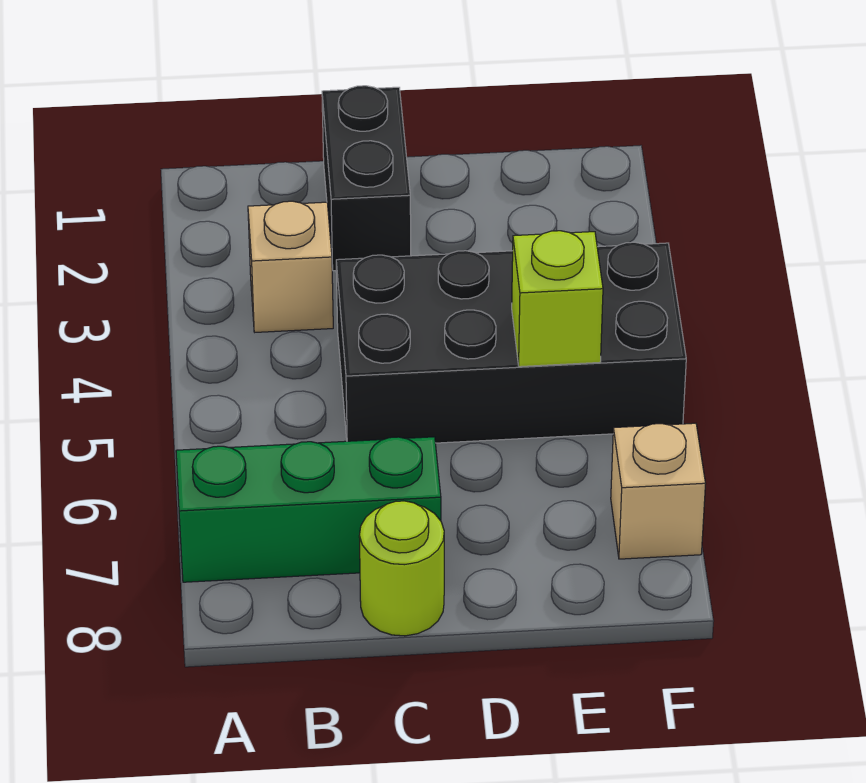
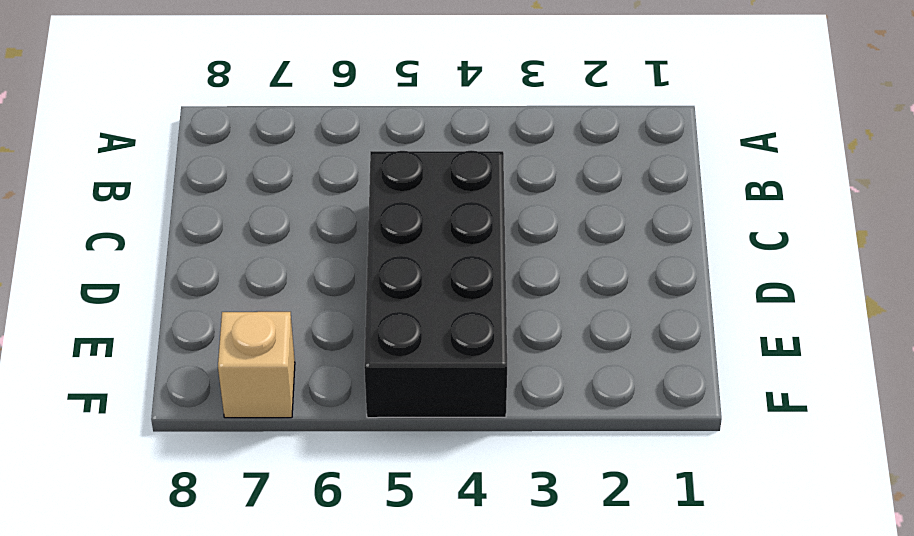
none -> green brick A7:C7 level 1
none -> tan brick B3 level 1

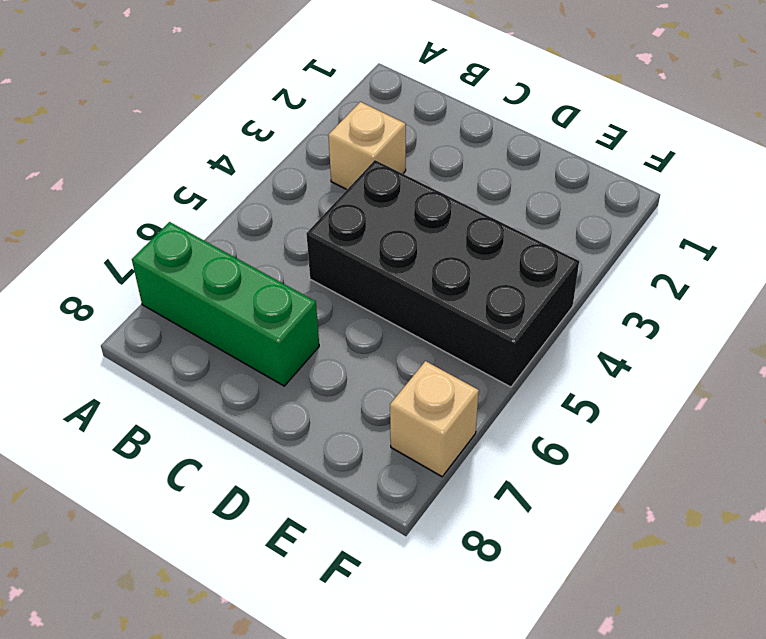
none -> black brick C1:C2 level 1
none -> lime round brick C8 level 1

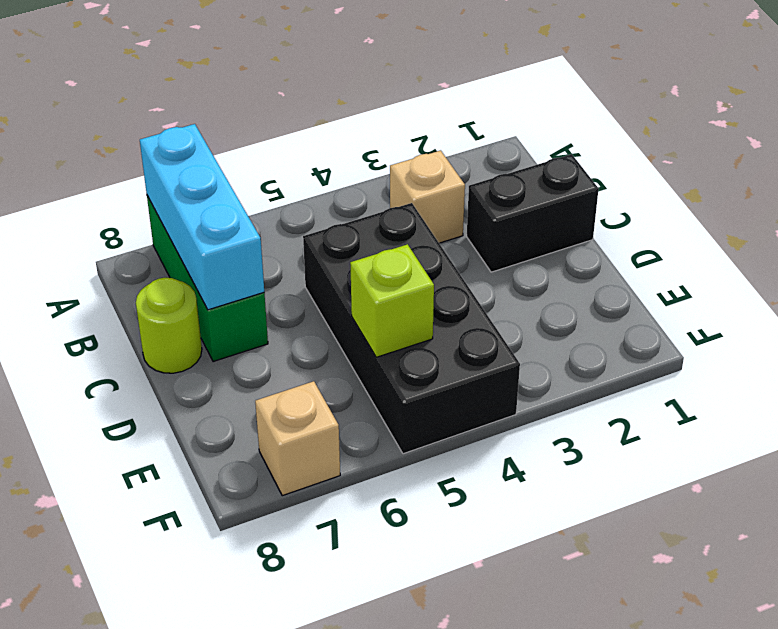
cyan brick A7:C7 level 2 -> none

